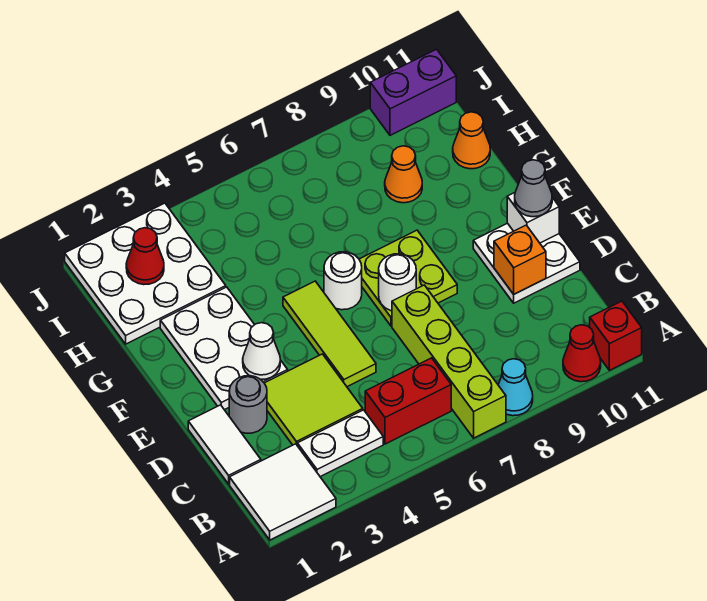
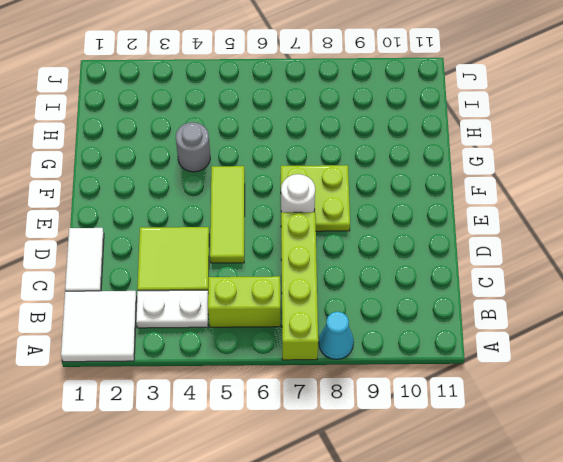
lime brick B5:B6 level 1 -> red brick B5:B6 level 1
grey round brick G4 level 1 -> grey round brick D2 level 1
none -> red cone A10 level 1
none -> red brick A11 level 1
none -> white plate D10:E11 level 1

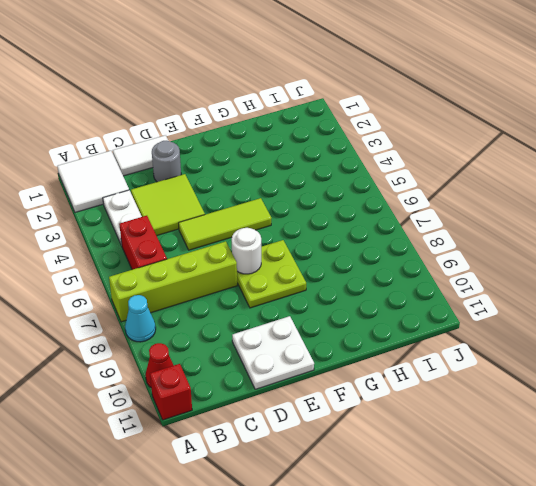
none -> white plate E2:G3 level 1
none -> white round brick F6 level 1
none -> white plate H1:J3 level 1

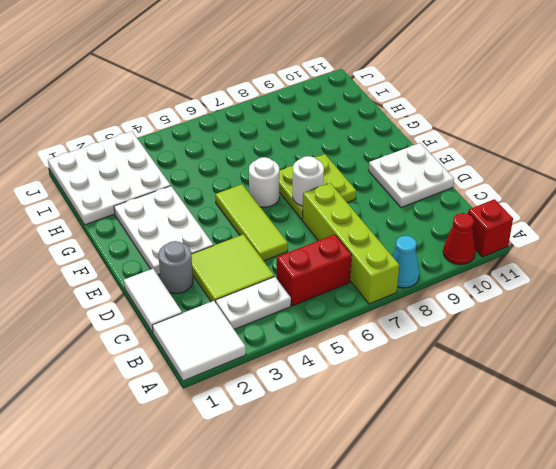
none -> orange cone H9 level 1
none -> orange cone H11 level 1
none -> purple brick J10:J11 level 1

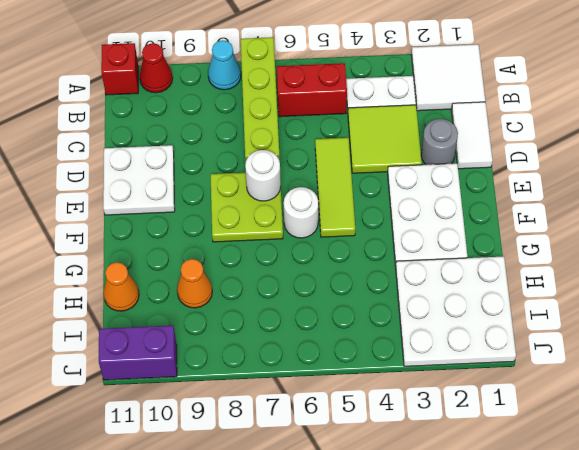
none -> orange brick D10 level 2
none -> white cone E3 level 2
none -> white brick E11 level 2

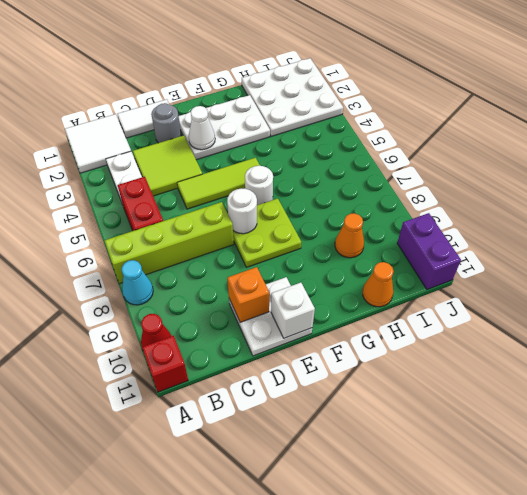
none -> red cone I2 level 2
none -> grey cone E11 level 3

